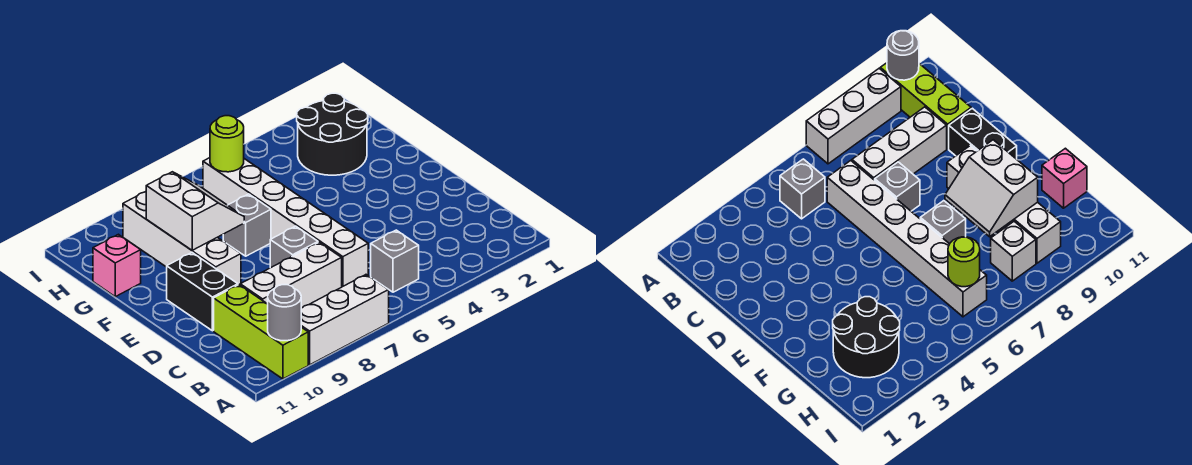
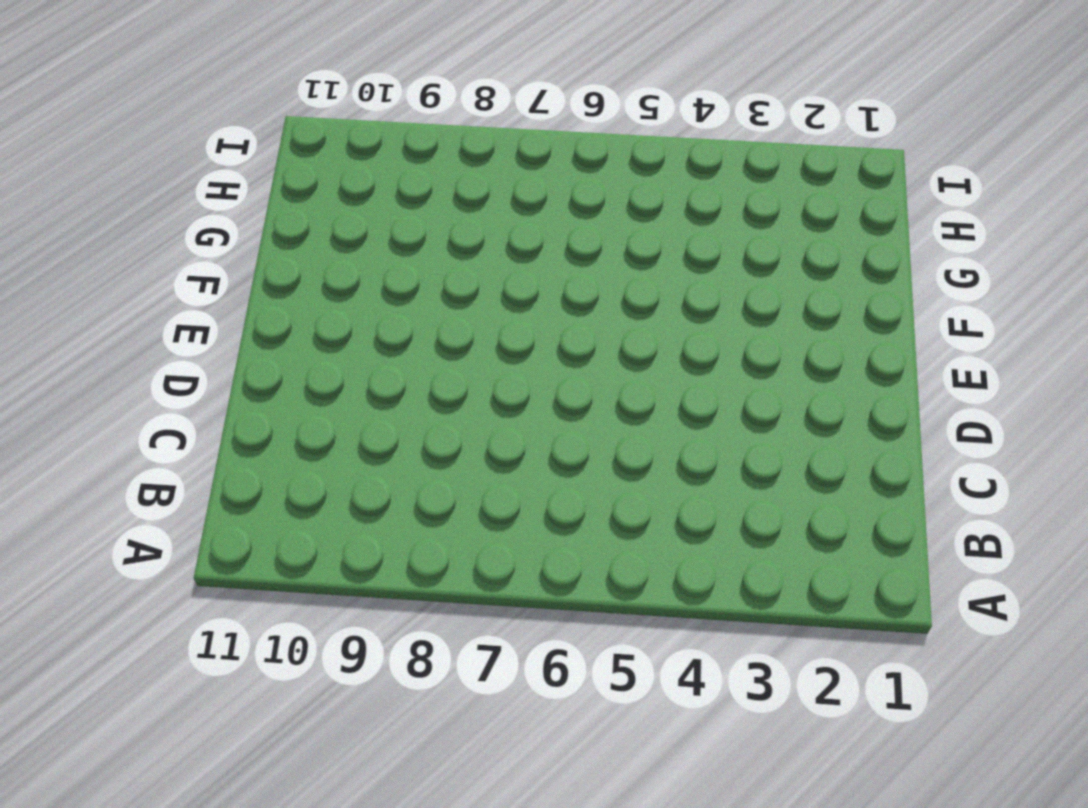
none -> white brick A7:A9 level 1
none -> lime brick A10:C10 level 1
none -> grey brick B5 level 1

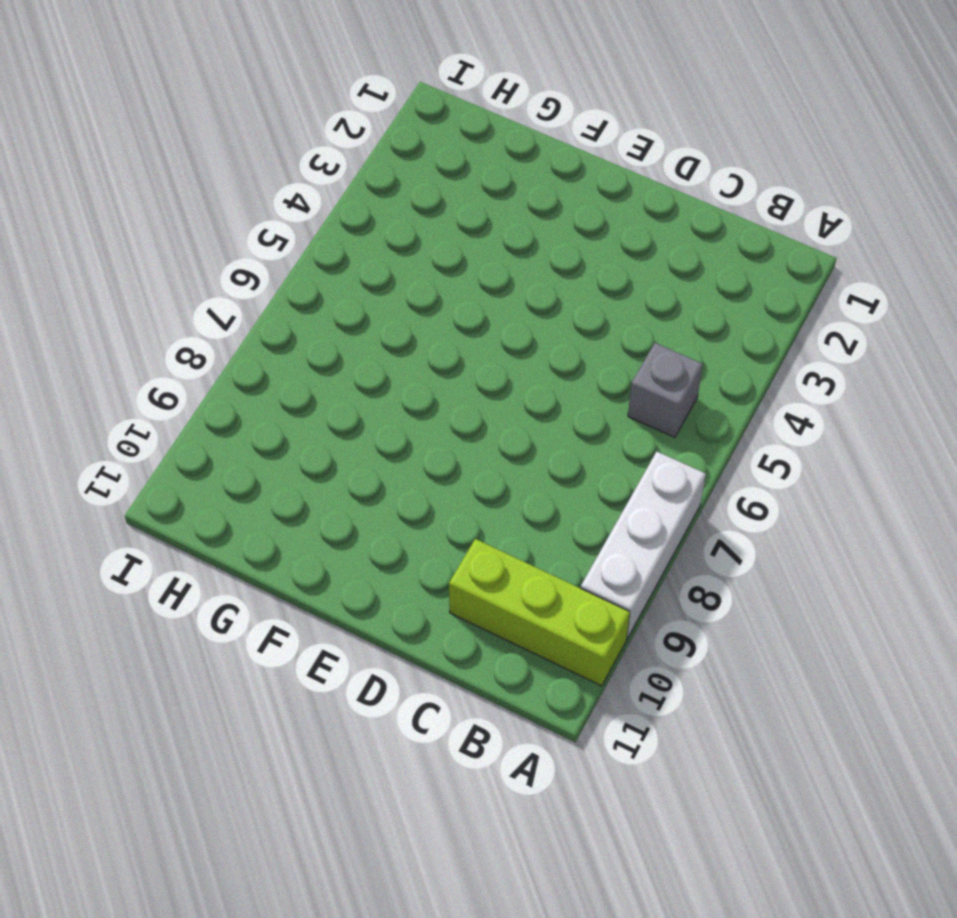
none -> white brick C6:H6 level 1
none -> white brick C7:C9 level 1
none -> grey brick D7 level 1

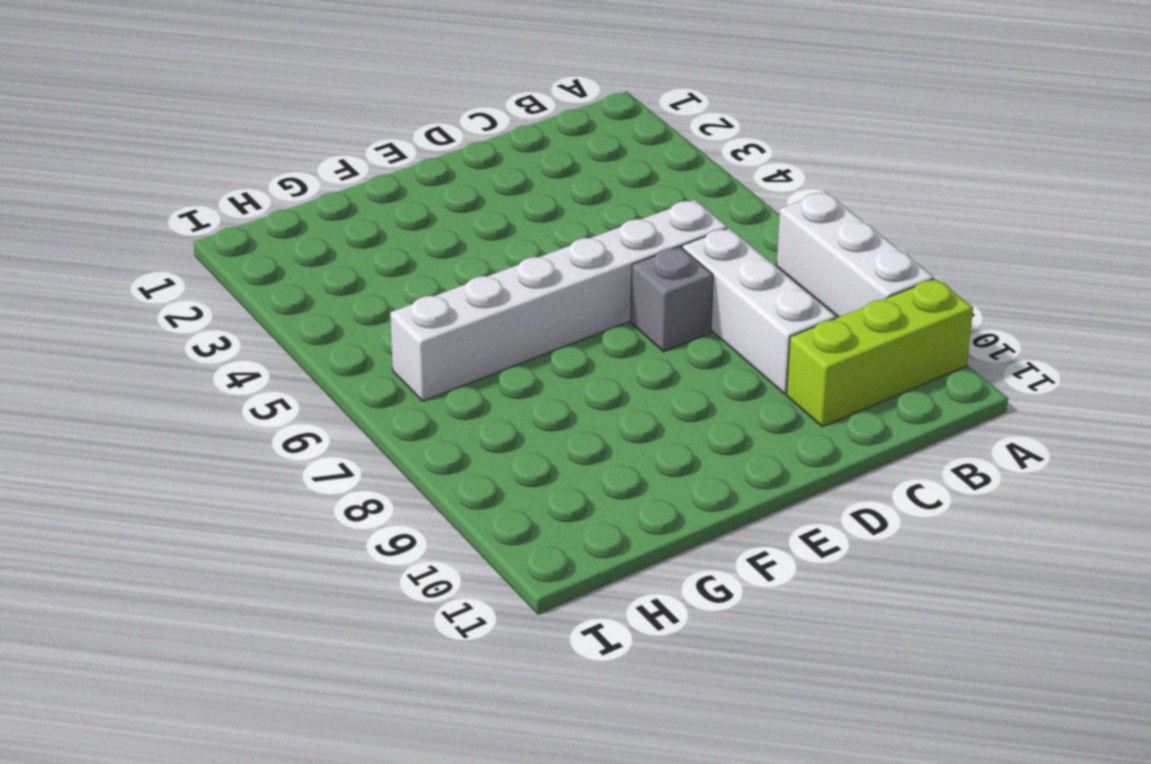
none -> grey brick B5 level 1
none -> black brick D10:E10 level 1
none -> white brick E9:H9 level 1

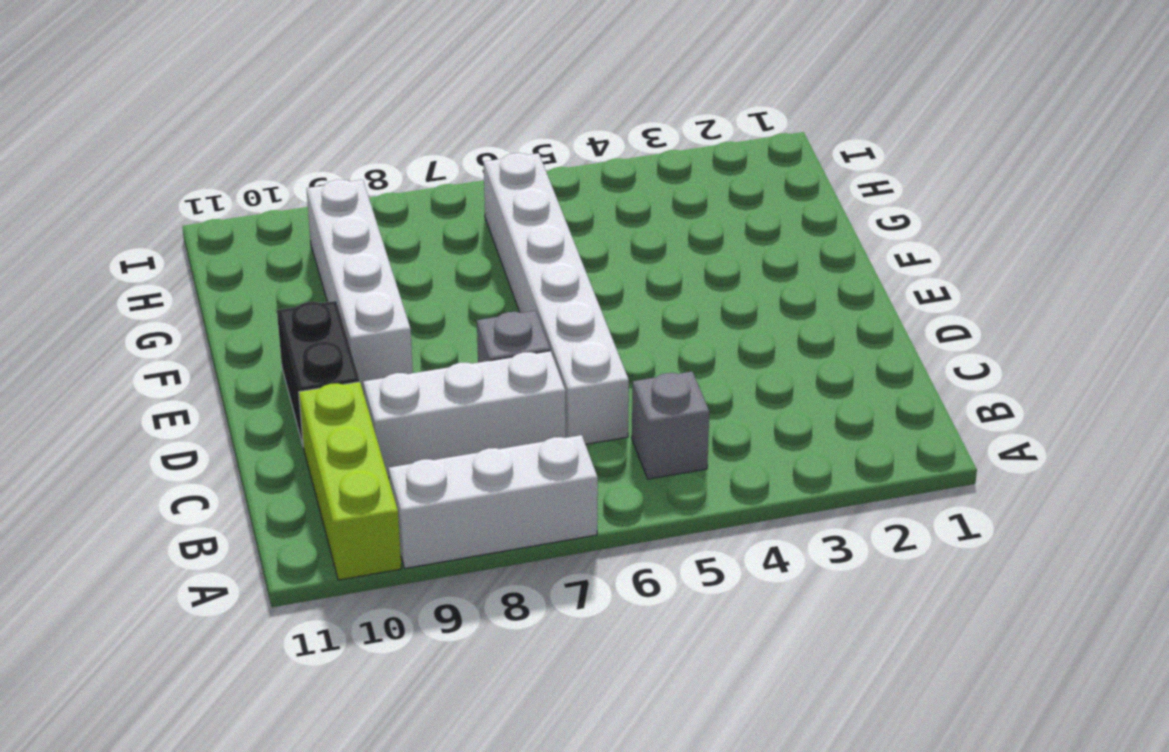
none -> grey brick F7 level 1
none -> black round brick G2:H3 level 1
none -> pink brick G11 level 1

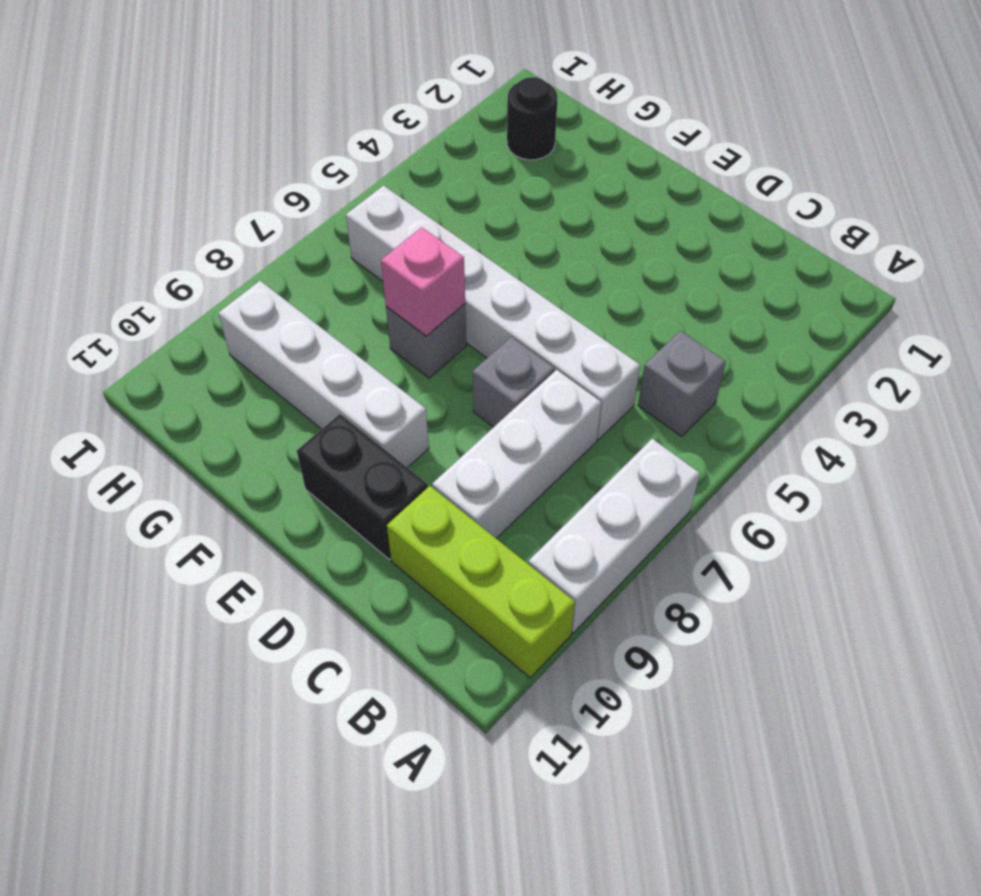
pink brick F7 level 2 -> pink brick G11 level 1
black round brick H2 level 1 -> black round brick G2:H3 level 1
none -> white brick H8 level 1
none -> grey round brick A10 level 2
none -> white slope F8:G9 level 2 top 9

